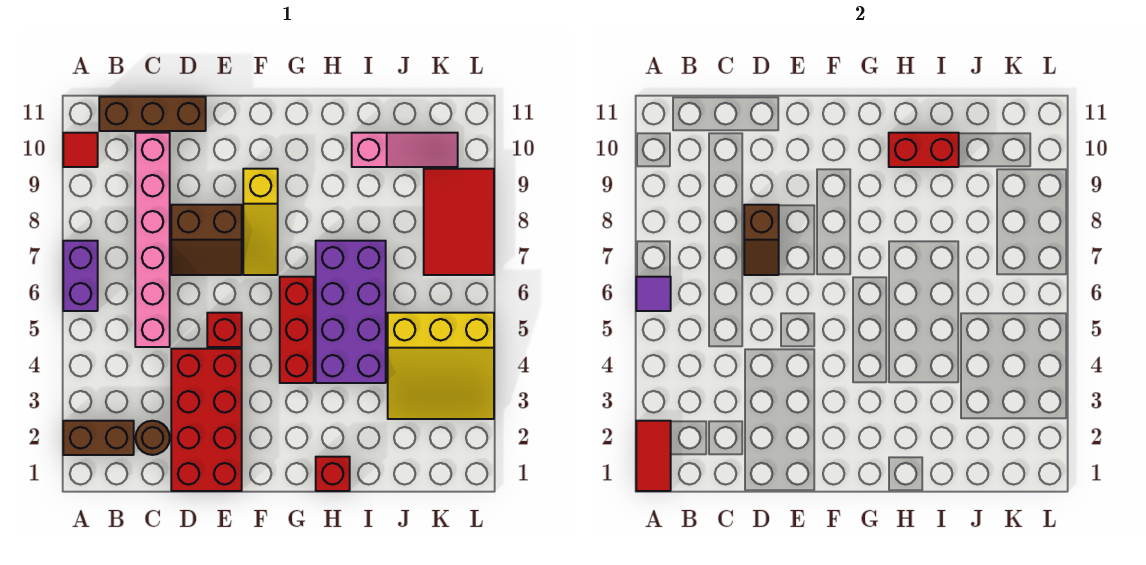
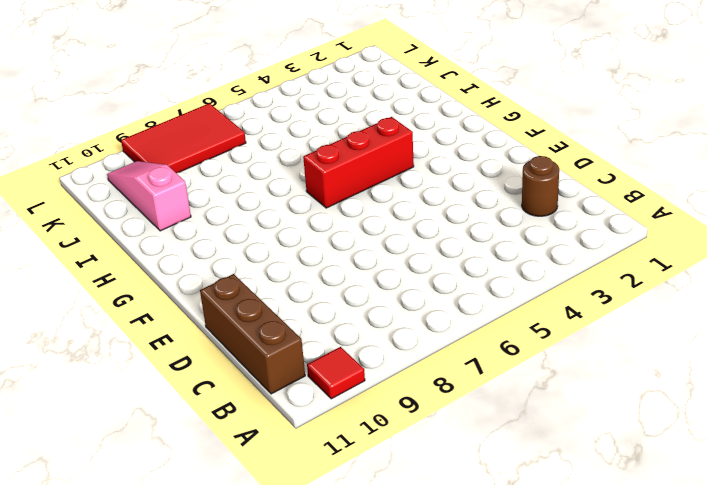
none -> brown brick A2:B2 level 1
none -> purple brick A6:A7 level 1
none -> pink brick C5:C10 level 1

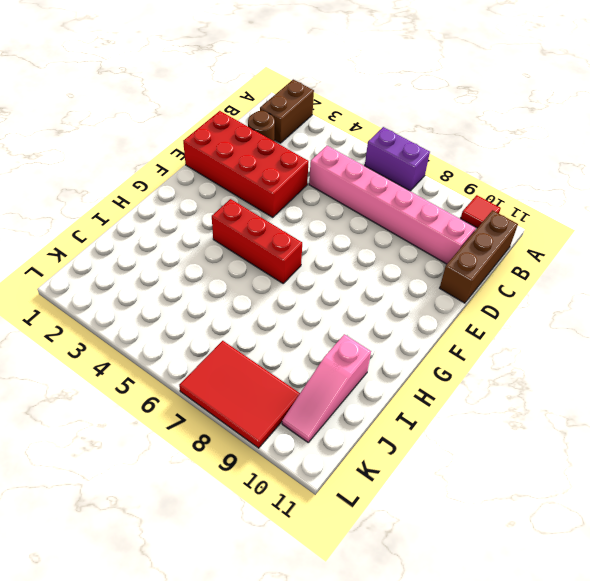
none -> brown slope D7:E8 level 1 top 8
none -> red brick E5 level 1
none -> yellow slope F7:F9 level 1 top 9

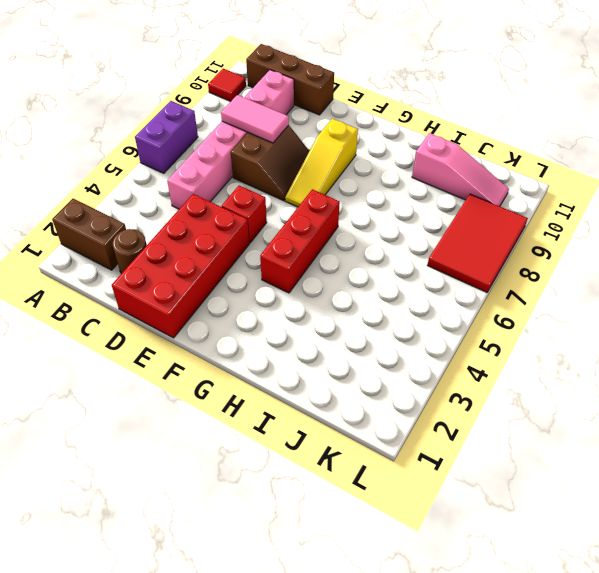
pink tile C8:D8 level 2 -> brown slope D7:D8 level 2 top 8
brown slope D7:E8 level 1 top D -> brown slope D7:E8 level 1 top 8
none -> red brick H1 level 1
none -> purple brick H4:I7 level 1
none -> yellow slope J3:L5 level 1 top 5

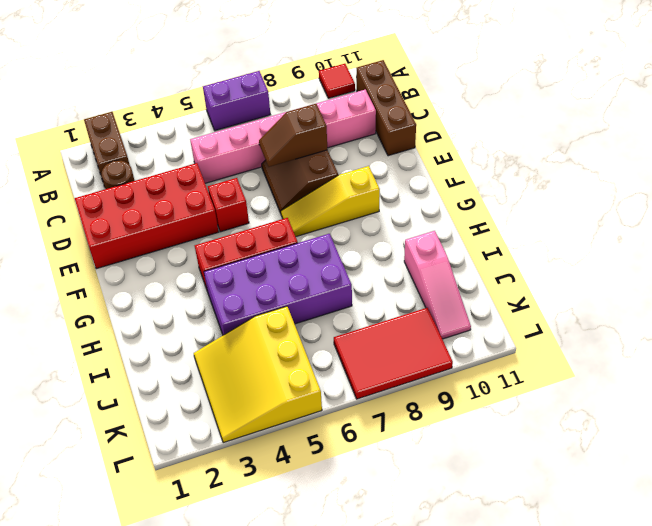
none -> red brick H1 level 1
none -> red tile A1:A2 level 2
none -> purple tile A6 level 2

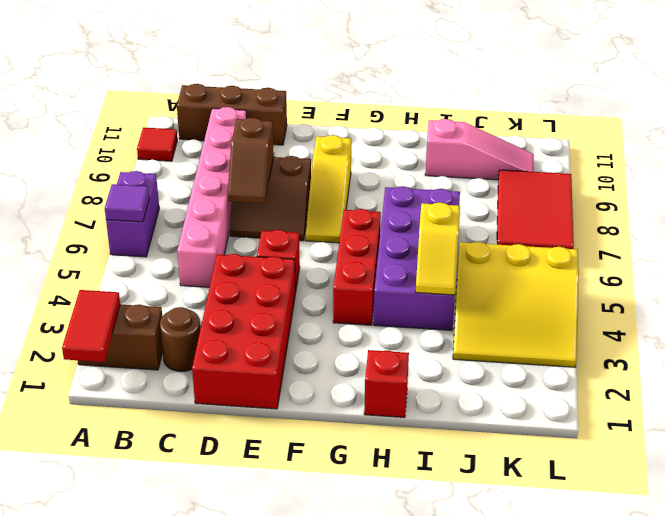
yellow slope I4:I5 level 2 top 5 -> none
none -> red brick H10:I10 level 2

